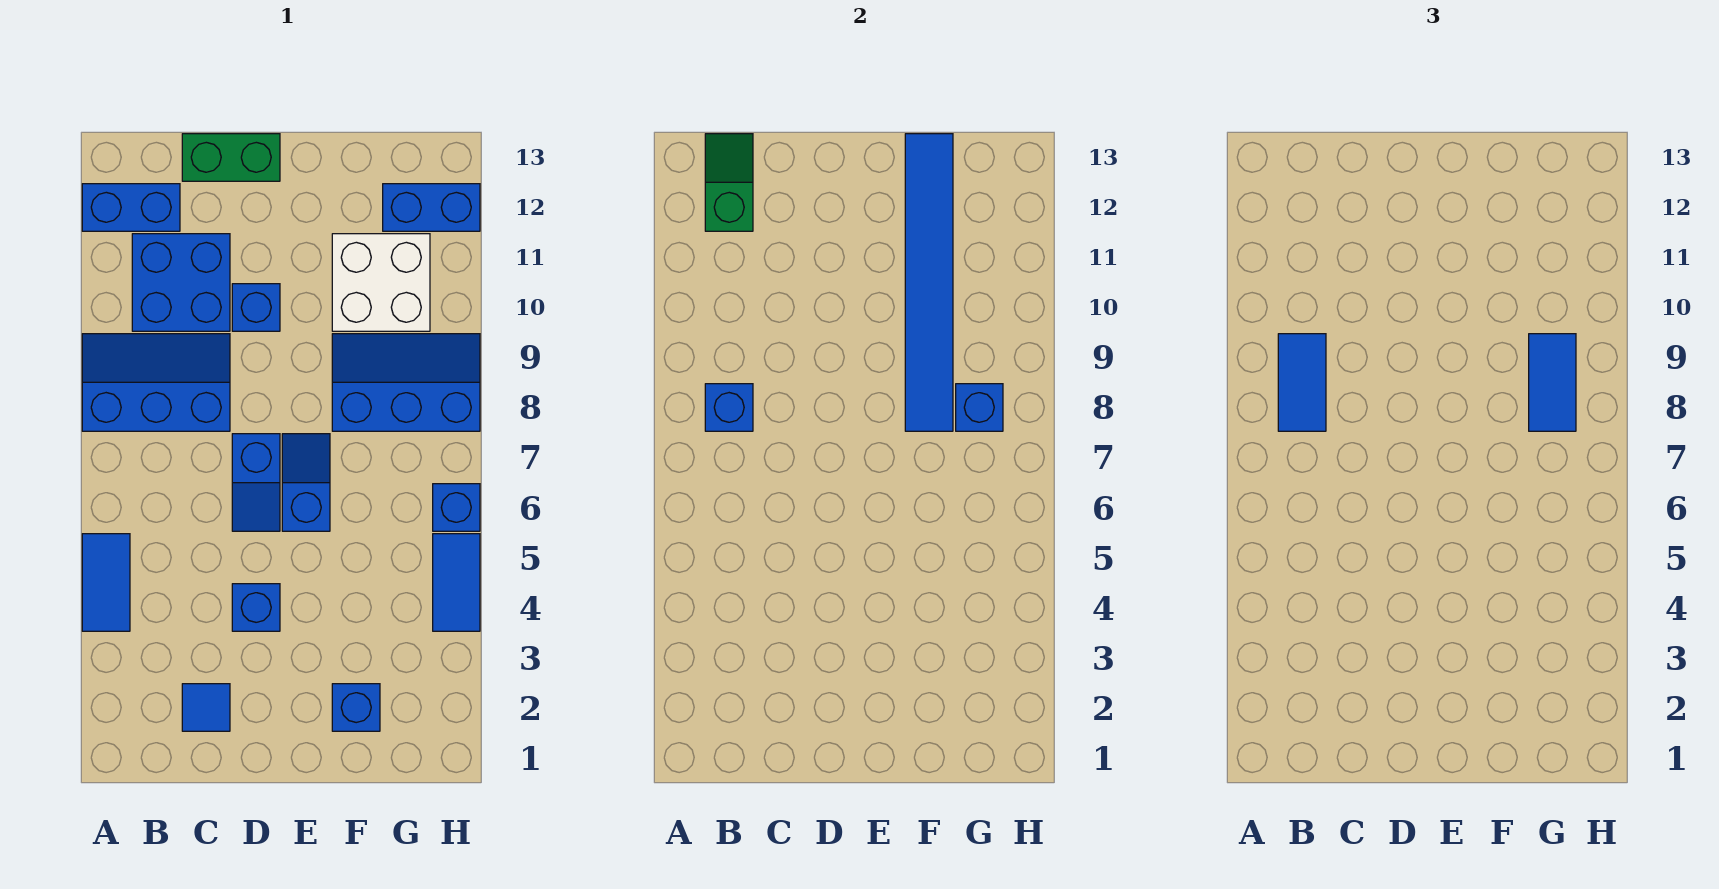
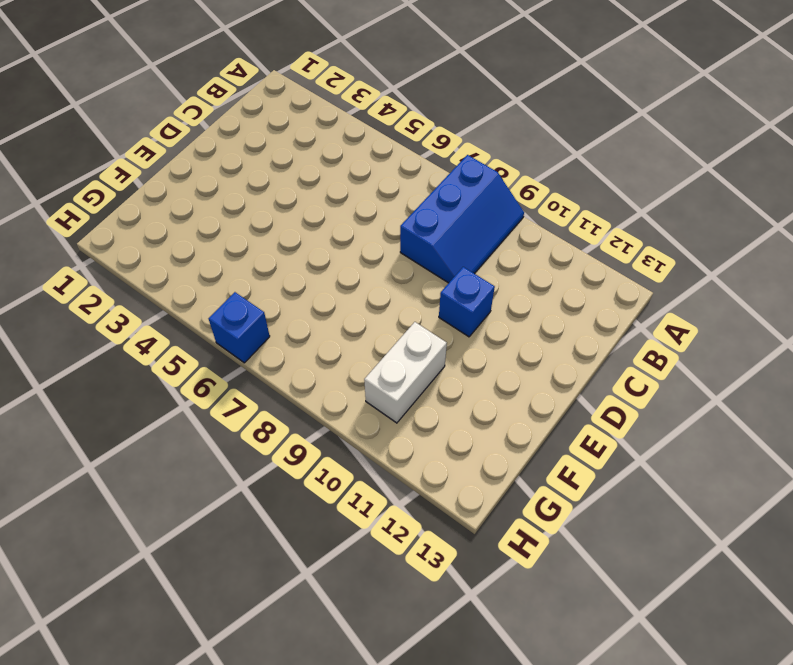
white brick F10:G10 level 1 -> white brick F10:G11 level 1
none -> blue tile A4:A5 level 1
none -> blue brick A12:B12 level 1
none -> blue brick B10:C11 level 1

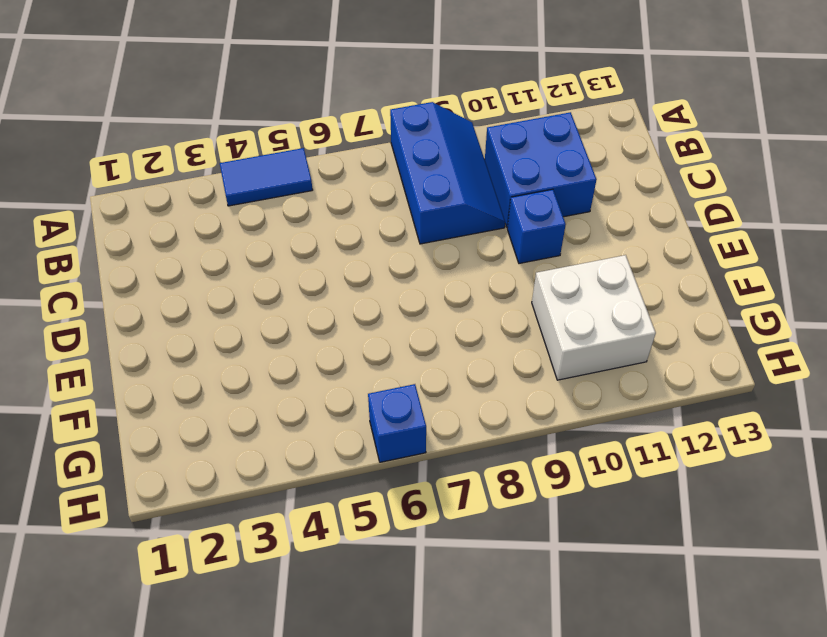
none -> blue brick A12:B12 level 1
none -> blue tile C2 level 1
none -> green brick C13:D13 level 1

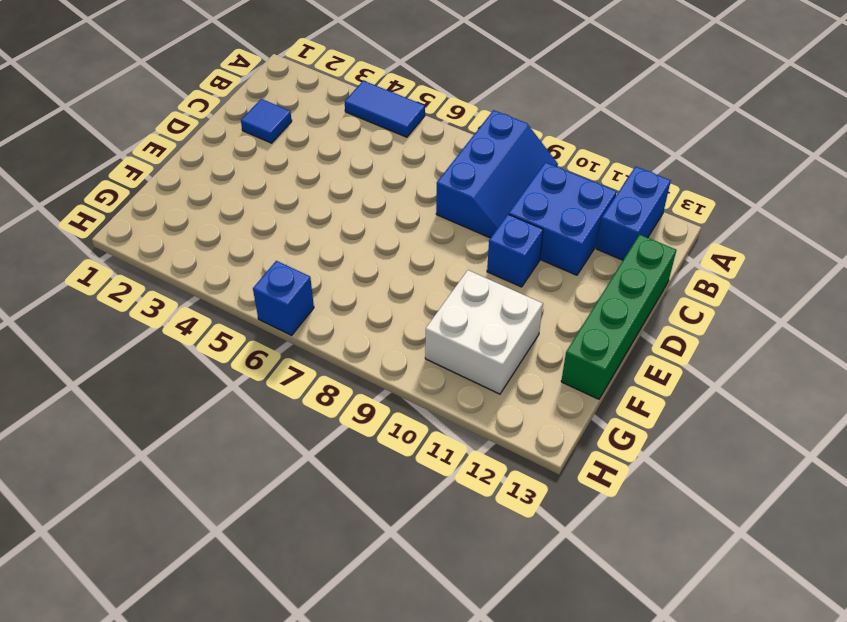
green brick C13:F13 level 1 -> green brick C13:D13 level 1
none -> blue brick D4 level 1
none -> blue slope D6:D7 level 1 top 7
none -> blue slope E6:E7 level 1 top 6

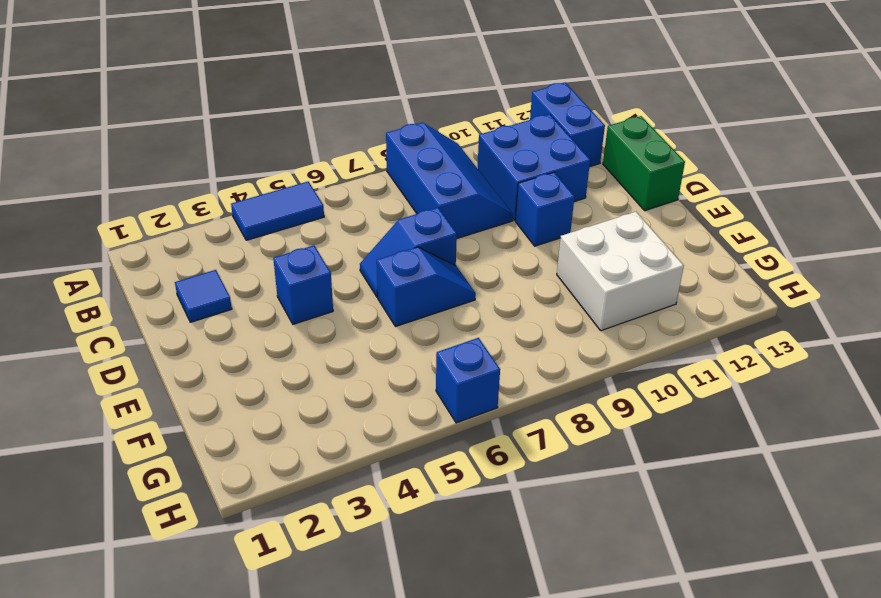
none -> blue brick F2 level 1
none -> blue slope F8:H9 level 1 top 8
none -> blue brick G12:H12 level 1

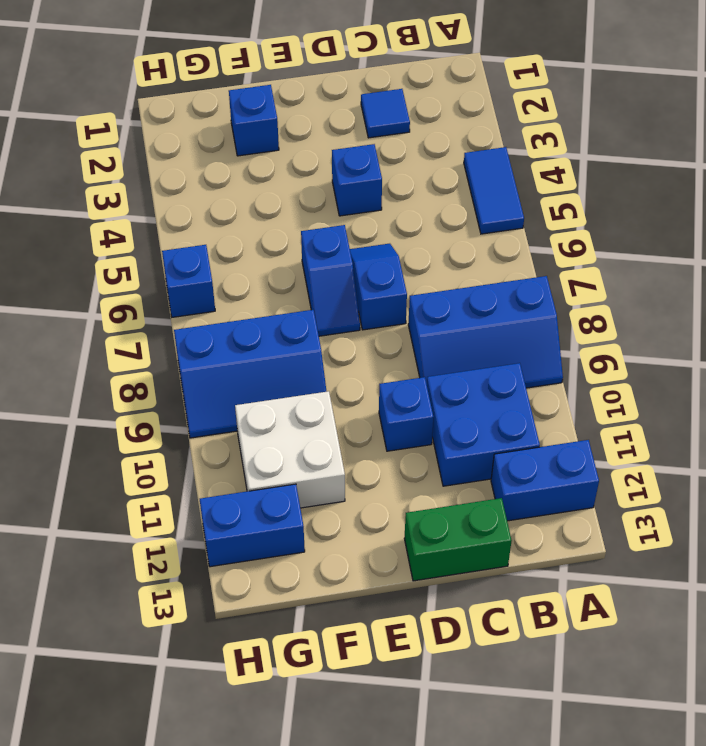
none -> blue tile H4:H5 level 1
none -> blue brick B8 level 2
none -> green slope B12:B13 level 2 top 12

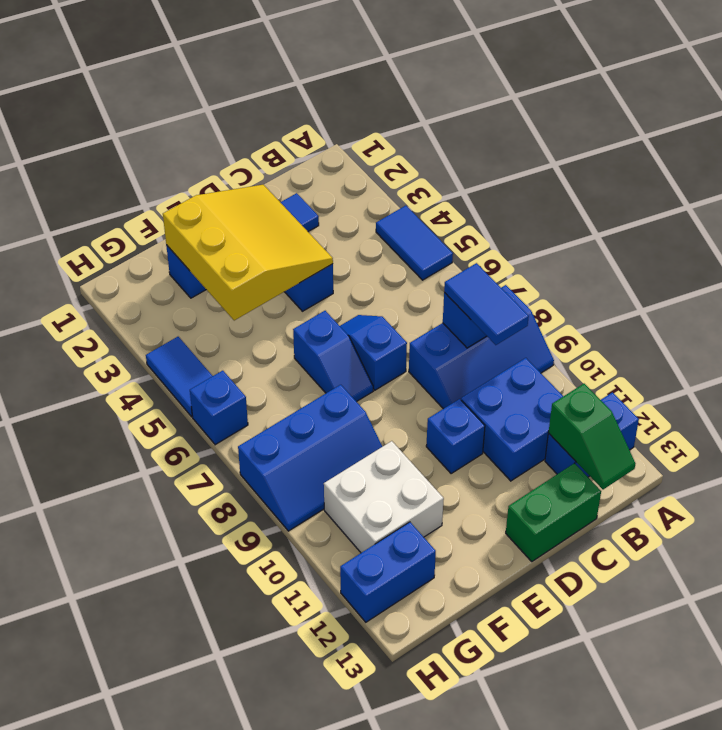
yellow slope D2:F4 level 2 top F -> none
none -> blue tile F8:F13 level 2
none -> blue brick G8 level 2
none -> blue tile G8:G9 level 3

